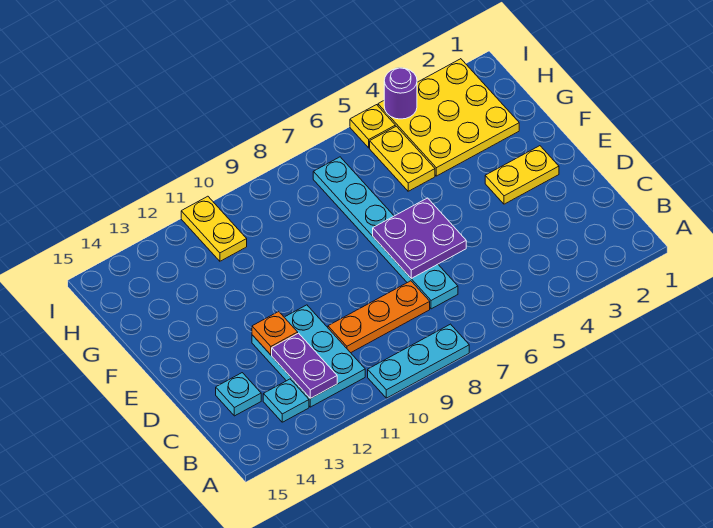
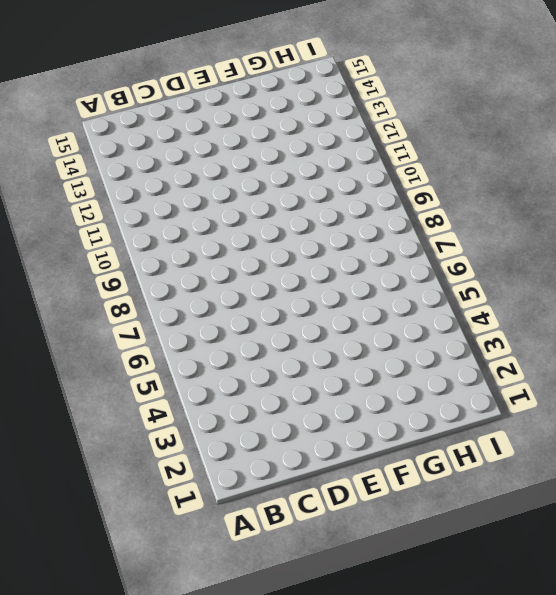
none -> cyan plate A8:A10 level 1
none -> cyan plate B11:D12 level 1
none -> cyan plate B13 level 1

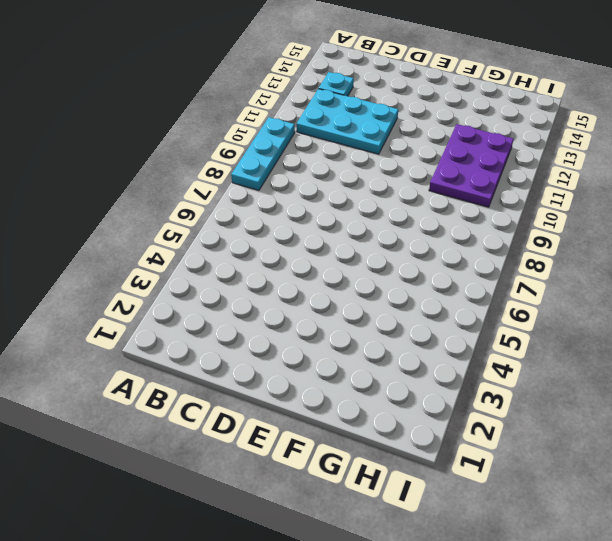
purple plate G10:H12 level 1 -> yellow plate H11:I11 level 1
none -> cyan plate C7:H7 level 1
none -> orange plate C8:C10 level 1
none -> cyan plate C14 level 1

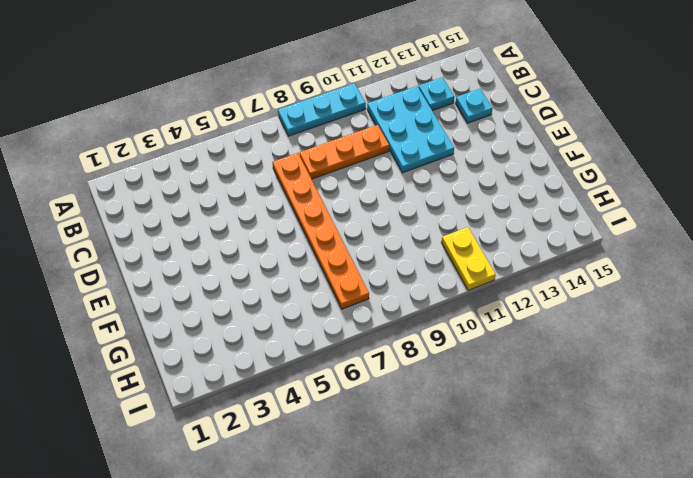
orange plate C7:H7 level 1 -> cyan plate C7:H7 level 1
none -> yellow plate E2:E3 level 1
none -> yellow plate G2:I4 level 1
none -> yellow plate G5:H5 level 1

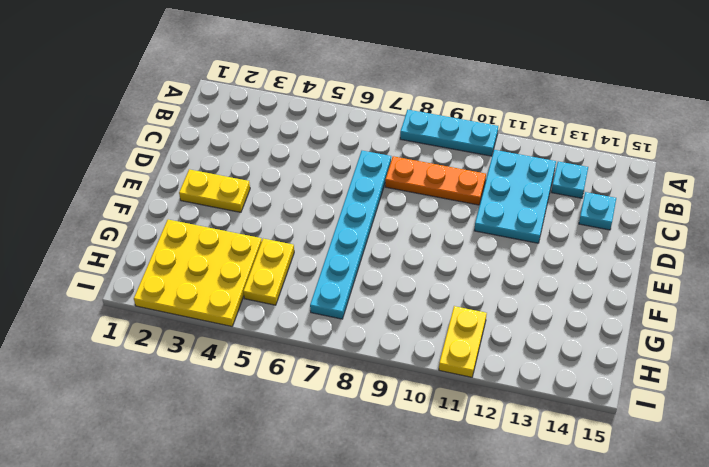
none -> yellow plate I5 level 1
none -> purple plate B12:C12 level 2
none -> purple plate D6:E7 level 2

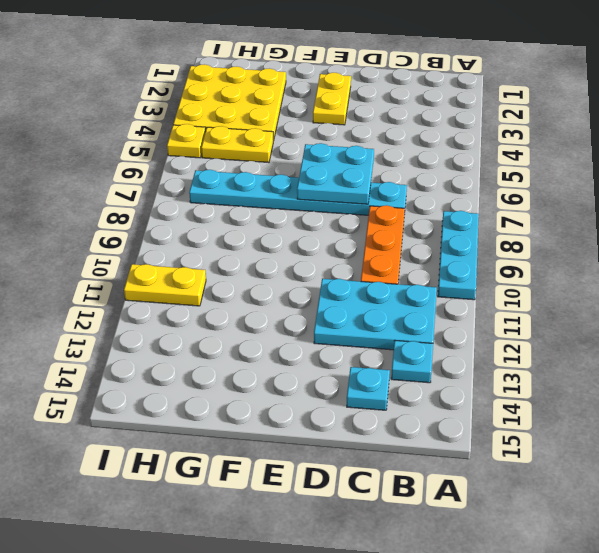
cyan plate D6:E7 level 2 -> purple plate D6:E7 level 2
none -> purple plate B12:C12 level 2
none -> orange plate D12 level 2
none -> purple round brick I4 level 2

